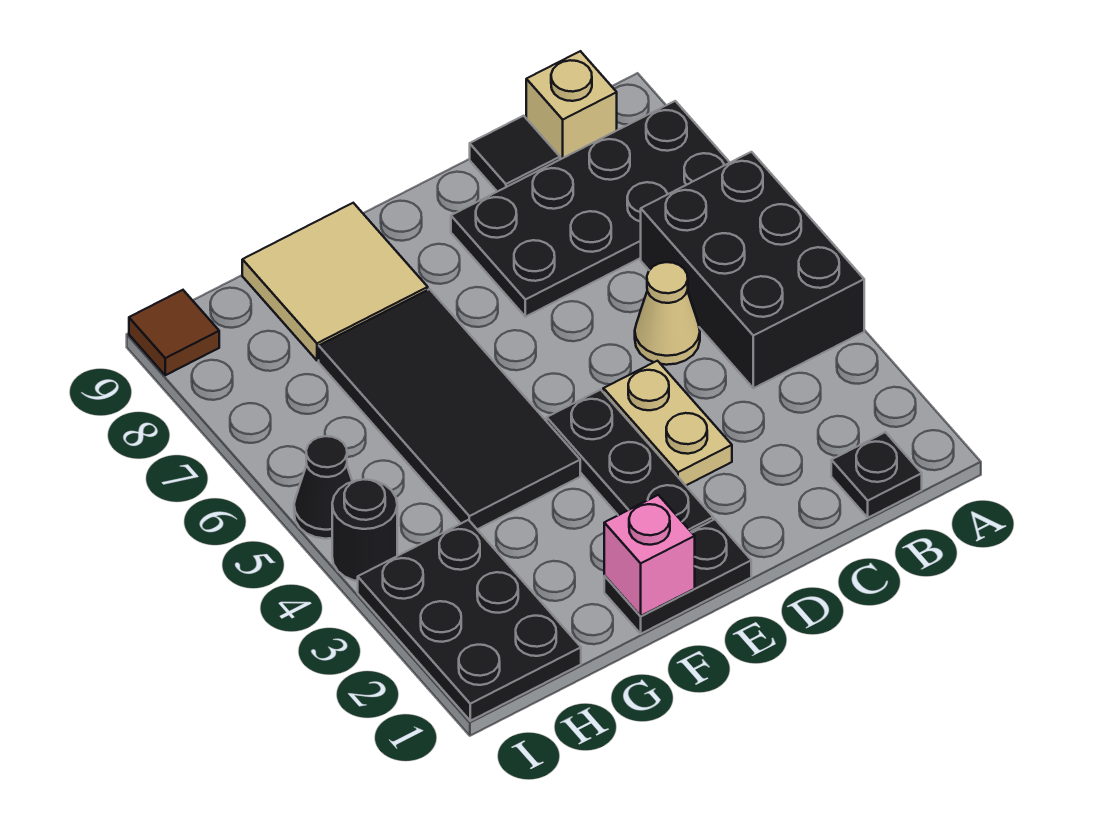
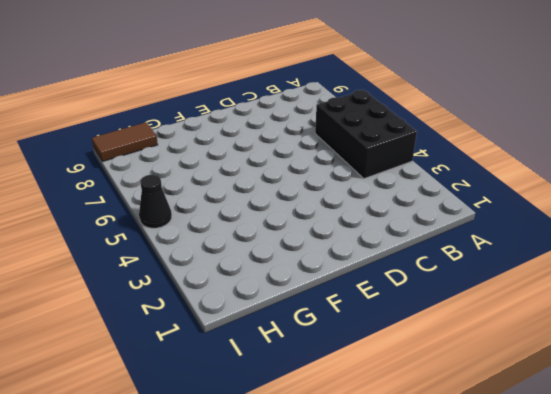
brown tile H9:I9 level 1 -> brown tile I9 level 1
none -> black plate A7:D8 level 1
none -> black plate B1 level 1
none -> tan brick B9 level 1

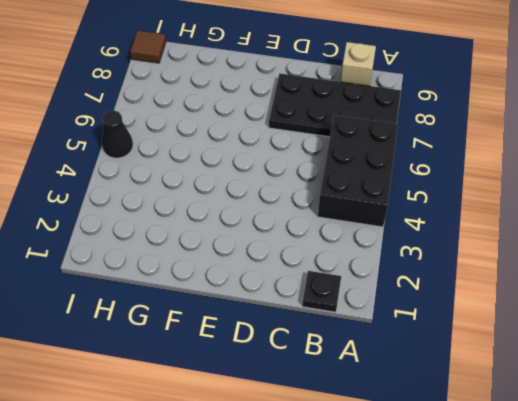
none -> tan cone C5 level 1
none -> black tile C9 level 1
none -> tan plate D3:D4 level 1

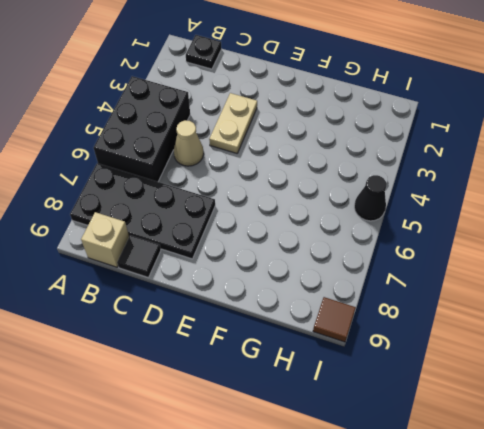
none -> black plate E1:F1 level 1
none -> black plate E2:E4 level 1
none -> black tile F4:G7 level 1

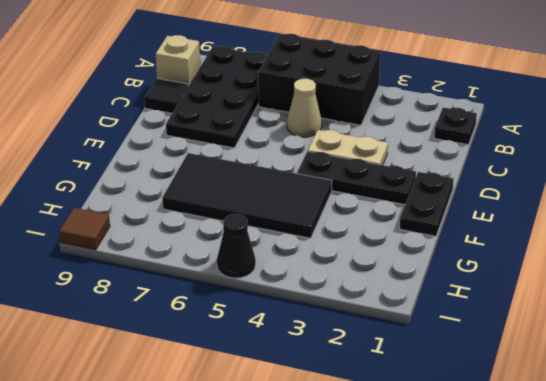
none -> tan tile F8:G9 level 1
none -> black plate H1:I3 level 1
none -> black round brick I4 level 1

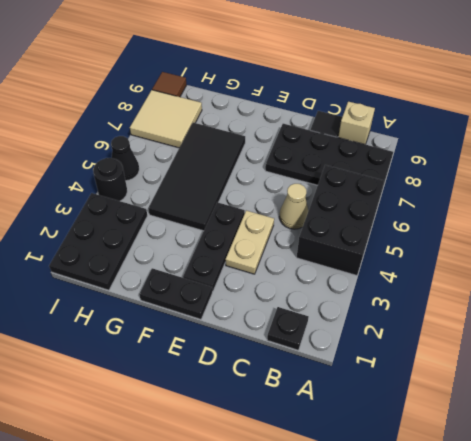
tan tile H7:I8 level 1 -> tan tile F8:G9 level 1
none -> pink brick F1 level 2

